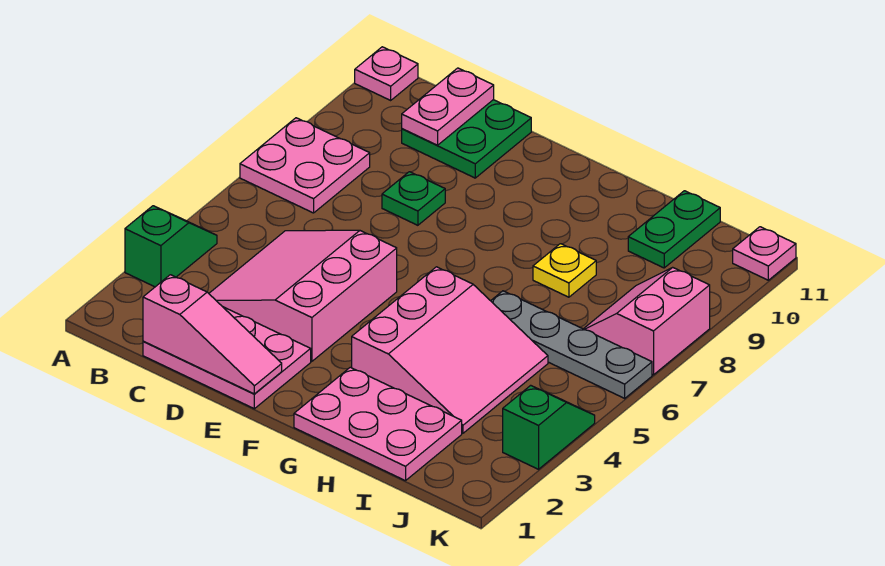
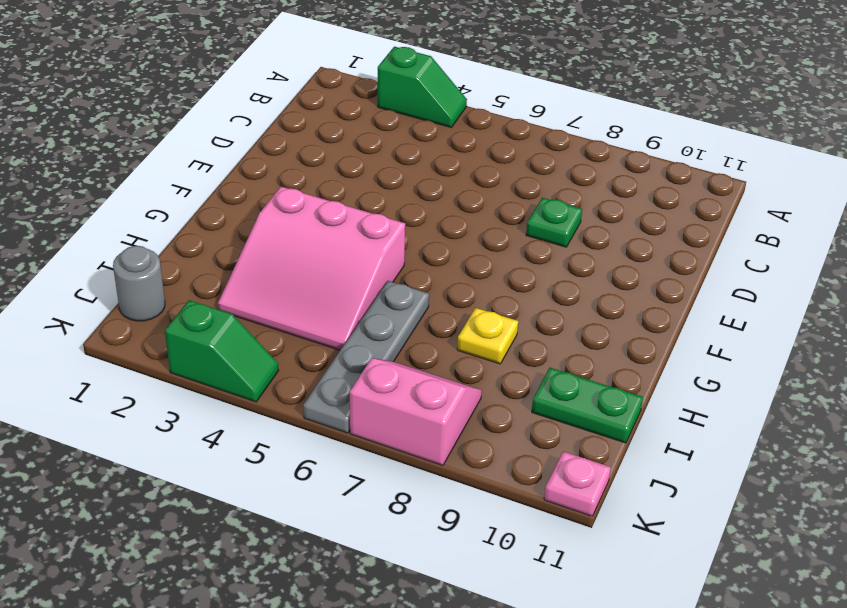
grey round brick J1 level 1 -> none
none -> pink plate A7:B8 level 1
none -> pink plate A11 level 1
none -> pink plate C1:E2 level 1

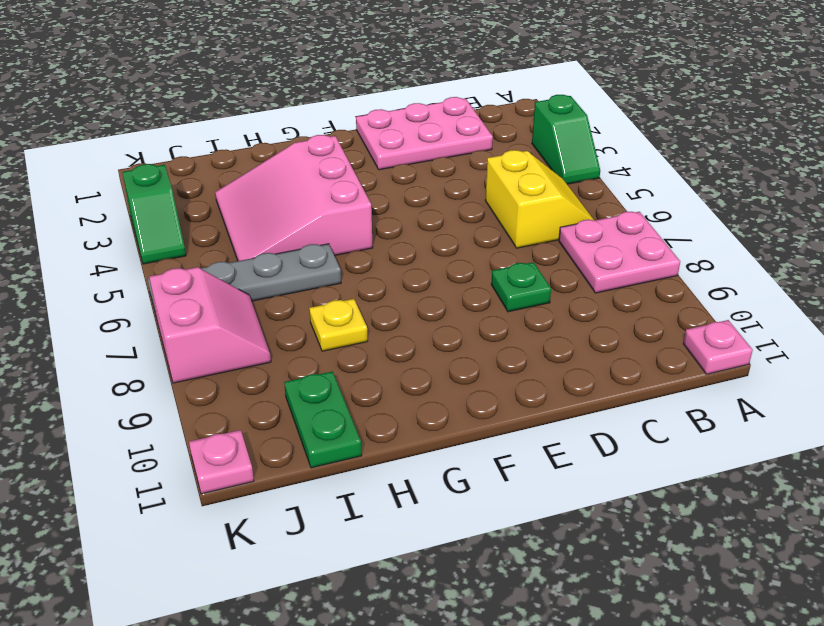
yellow slope B5:C6 level 1 top C -> pink slope C3:E5 level 1 top E
none -> green plate C10:D11 level 1
none -> pink plate G1:I2 level 1
none -> pink slope C1:E1 level 2 top C

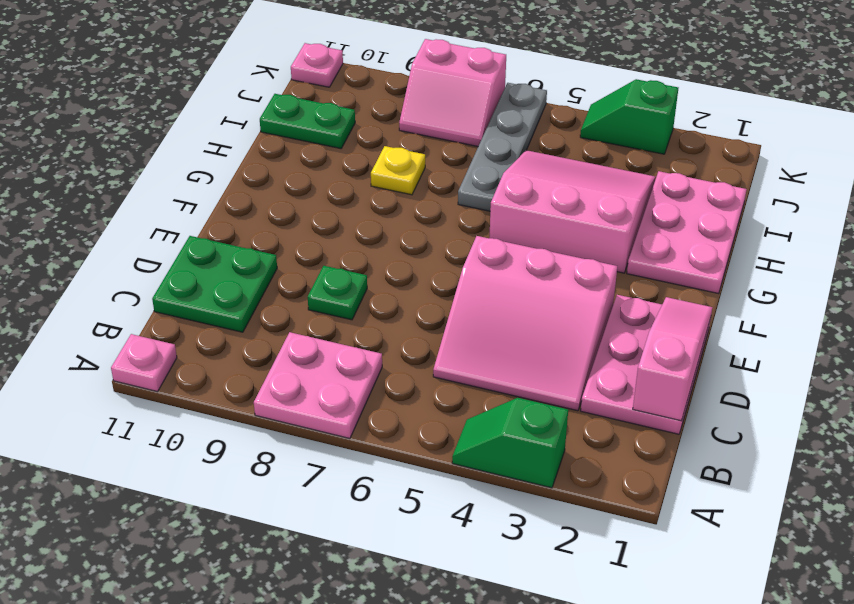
none -> pink plate C10:C11 level 2

